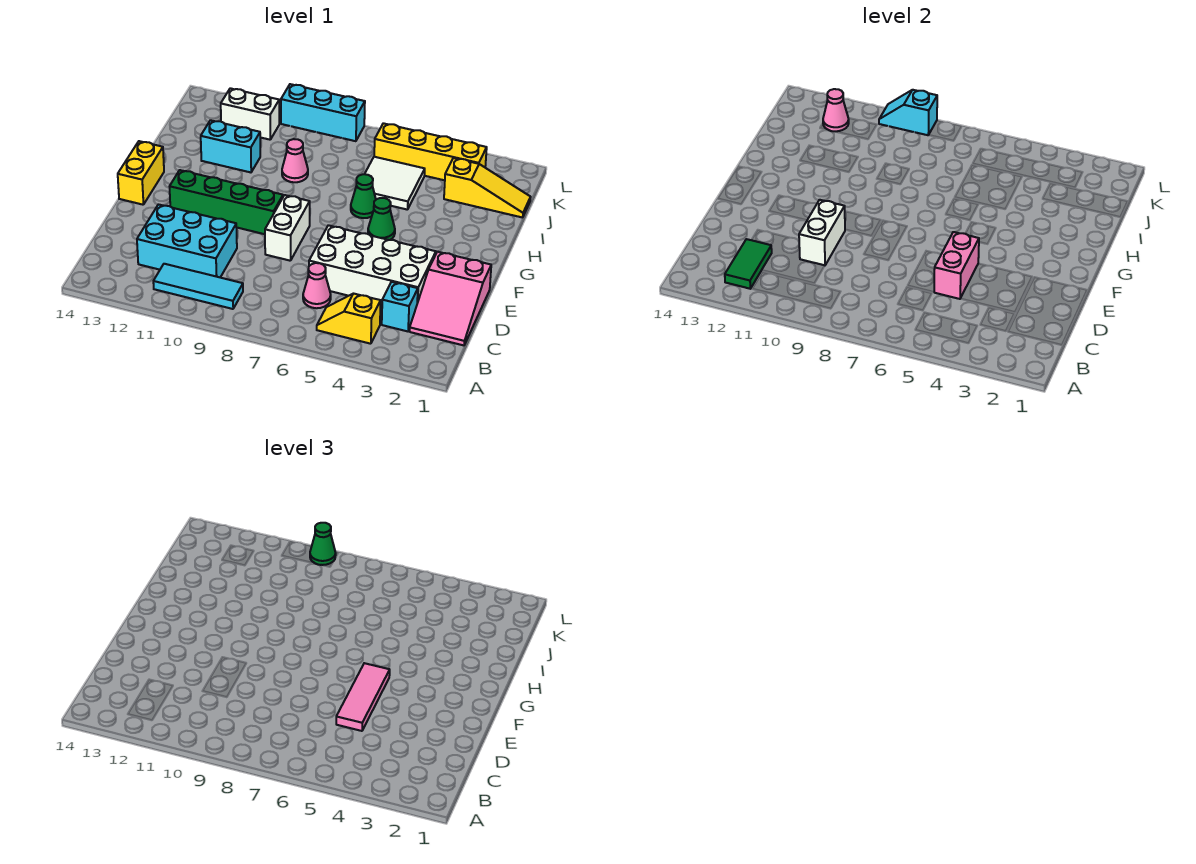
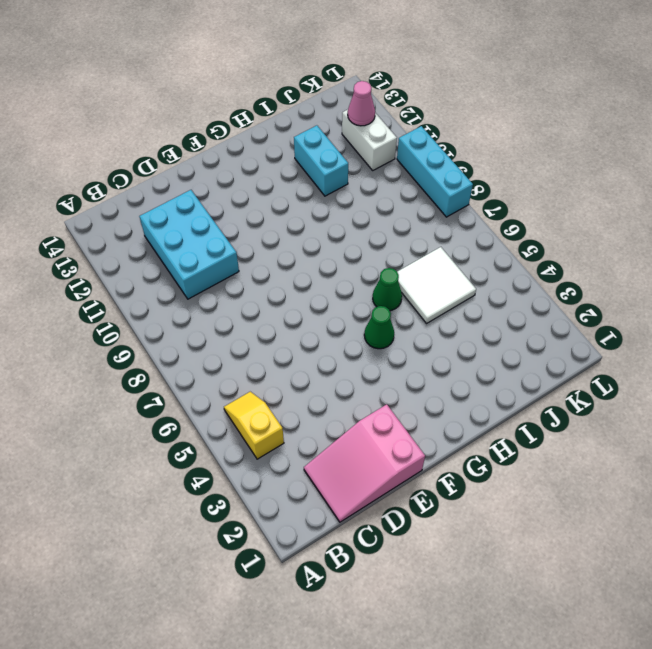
none -> cyan tile B9:B11 level 1
none -> cyan brick C3 level 1
none -> pink cone C6 level 1

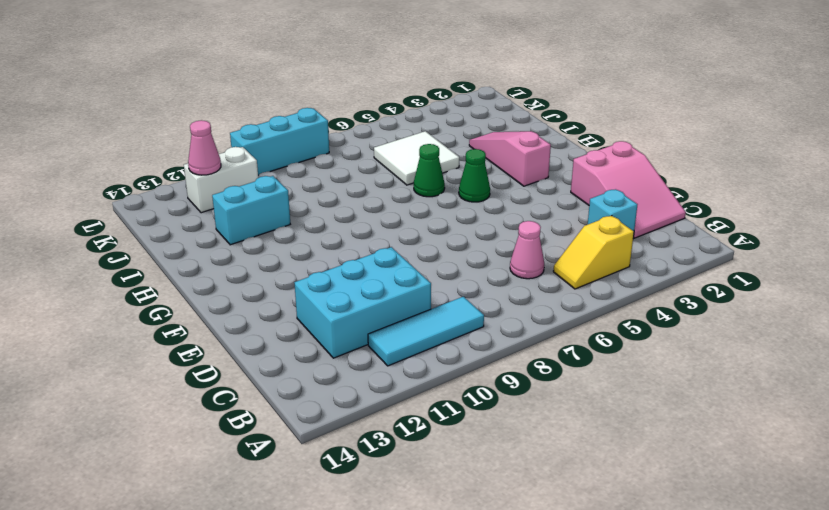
pink slope G3:I3 level 1 top G -> none
none -> white brick D3:E6 level 1
none -> white brick E8:F8 level 1
none -> green brick F9:F12 level 1

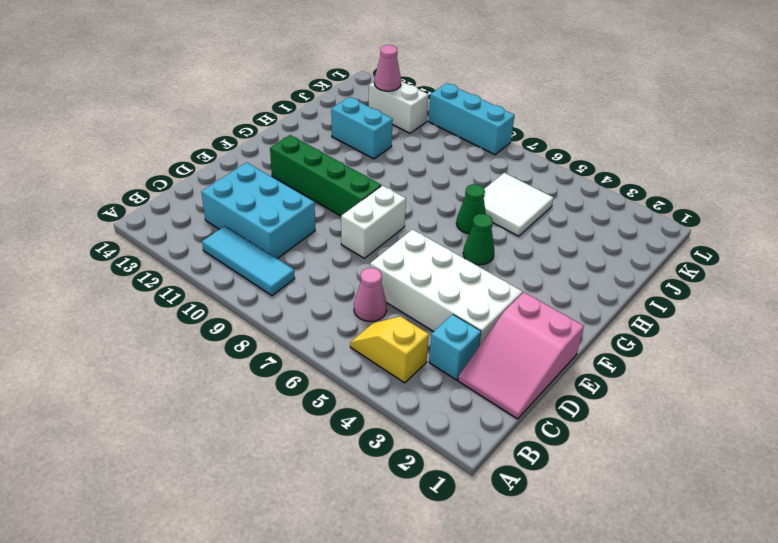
none -> yellow brick F14:G14 level 1
none -> pink cone I9 level 1
none -> yellow slope J1:J3 level 1 top 3

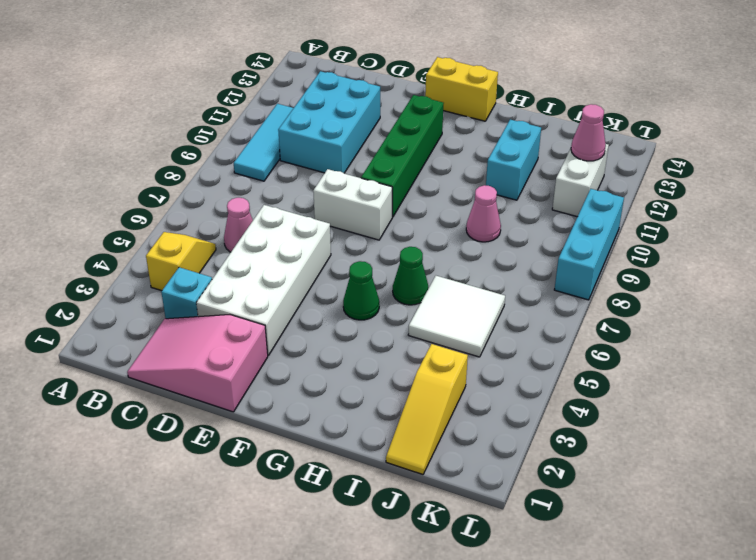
none -> yellow brick K3:K6 level 1
none -> green tile B12:C12 level 2
none -> pink brick D5:E5 level 2

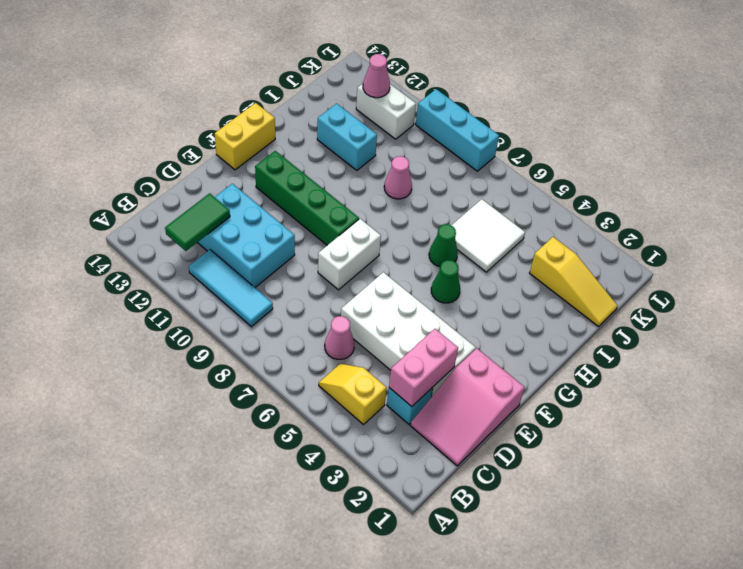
pink brick C3:D3 level 2 -> pink brick D5:E5 level 2
none -> yellow brick K3:K6 level 1
none -> white brick D10:E10 level 2
none -> cyan slope L9:L10 level 2 top 9

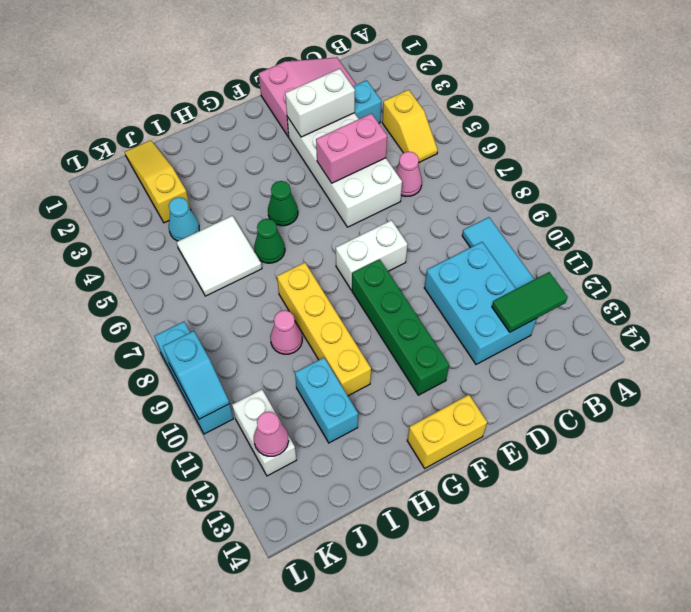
white brick D3:E3 level 2 -> white brick D10:E10 level 2
yellow brick H8:H11 level 1 -> yellow brick K3:K6 level 1
cyan cone J4 level 1 -> none
none -> pink tile D5:F5 level 3
none -> green cone L9 level 3

